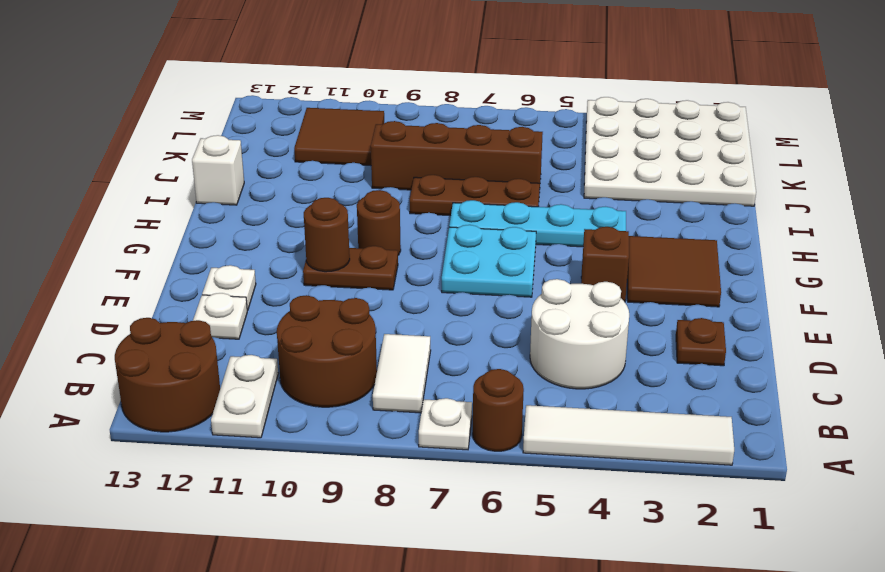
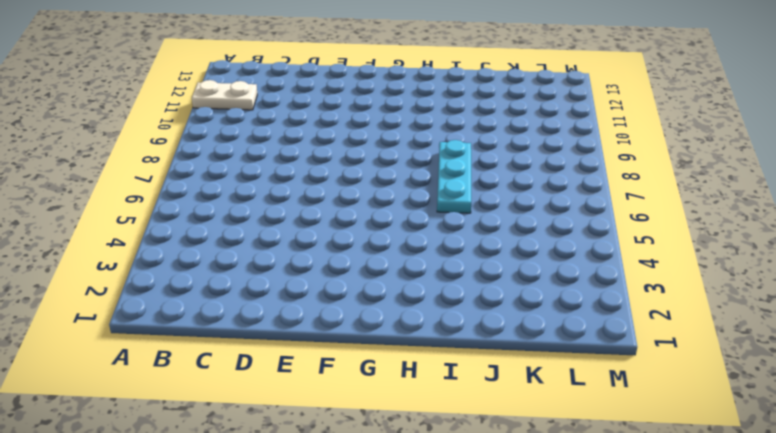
cyan plate I6:I8 level 1 -> brown plate I6:I8 level 1
none -> white tile A2:A5 level 1
none -> brown round brick A6 level 1
none -> white plate A7 level 1

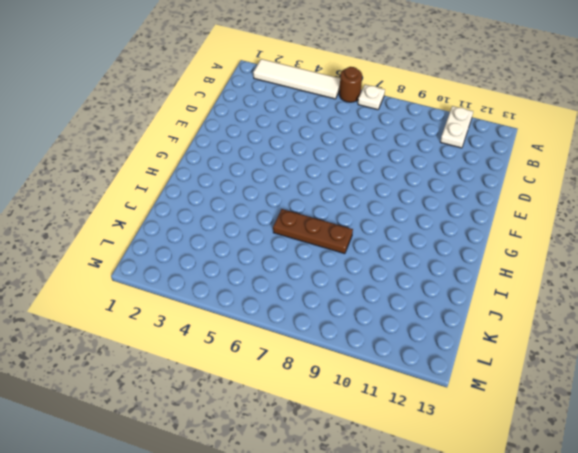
none -> brown round brick A12:B13 level 1
none -> white tile B8:C8 level 1
none -> brown round brick B9:C10 level 1

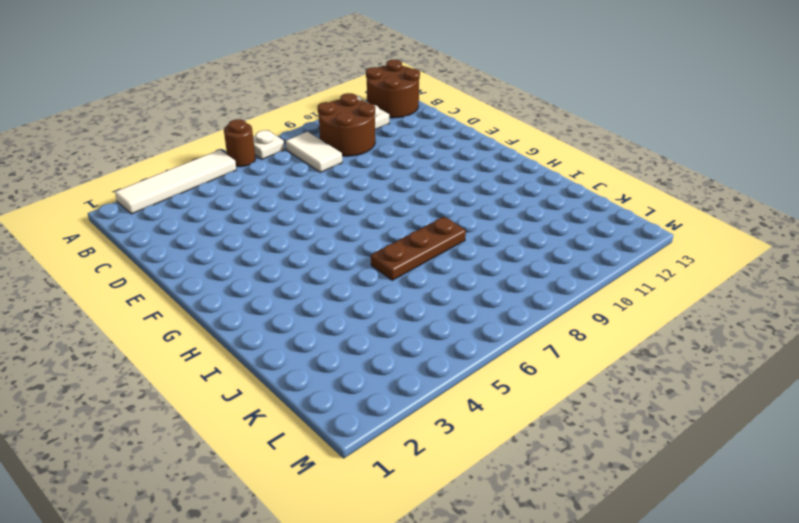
none -> white round brick C4:D5 level 1
none -> brown plate D2 level 1
none -> white plate D12 level 1

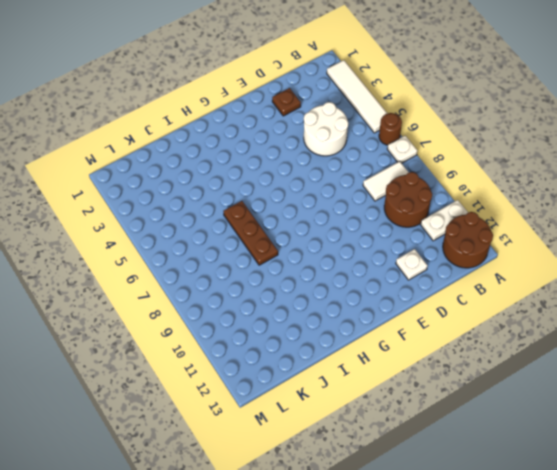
none -> white plate E12 level 1
none -> brown tile F2:G3 level 1
none -> brown brick F4 level 1

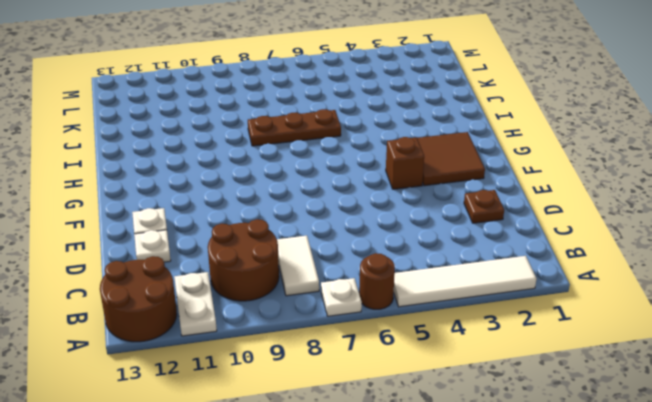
none -> white round brick C4:D5 level 1
none -> cyan plate F6:G7 level 1
none -> brown plate F9:F10 level 1

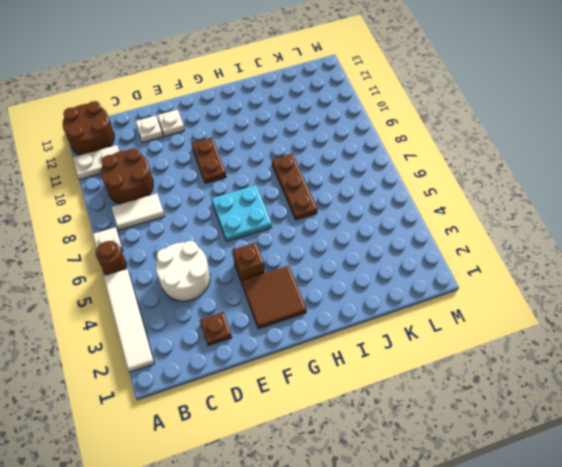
none -> brown round brick G9 level 1
none -> cyan plate H4:H7 level 1
none -> white brick I13 level 1

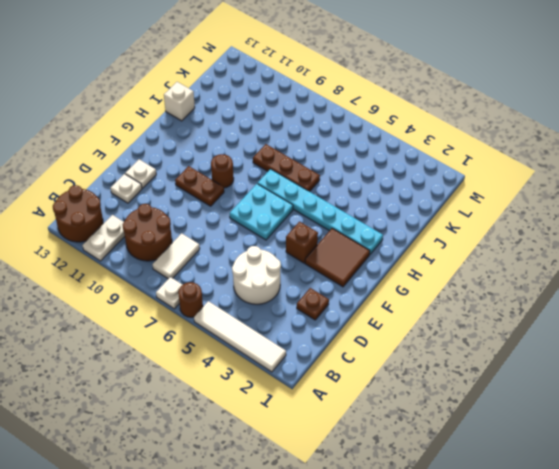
cyan plate H2:H7 level 1 -> cyan plate H4:H7 level 1
none -> white plate J1:M4 level 1
none -> brown brick J6:J9 level 1
none -> brown tile K10:L11 level 1

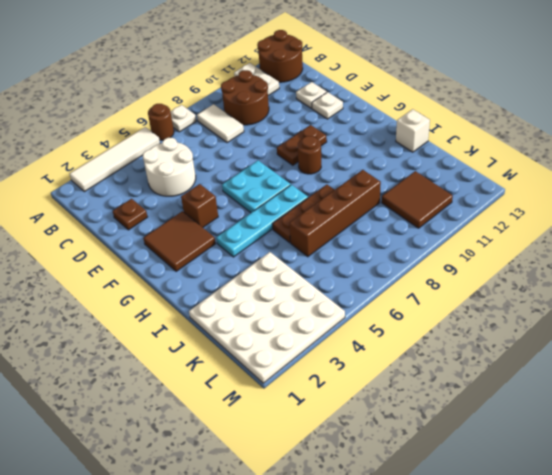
none -> brown round brick F10 level 2

